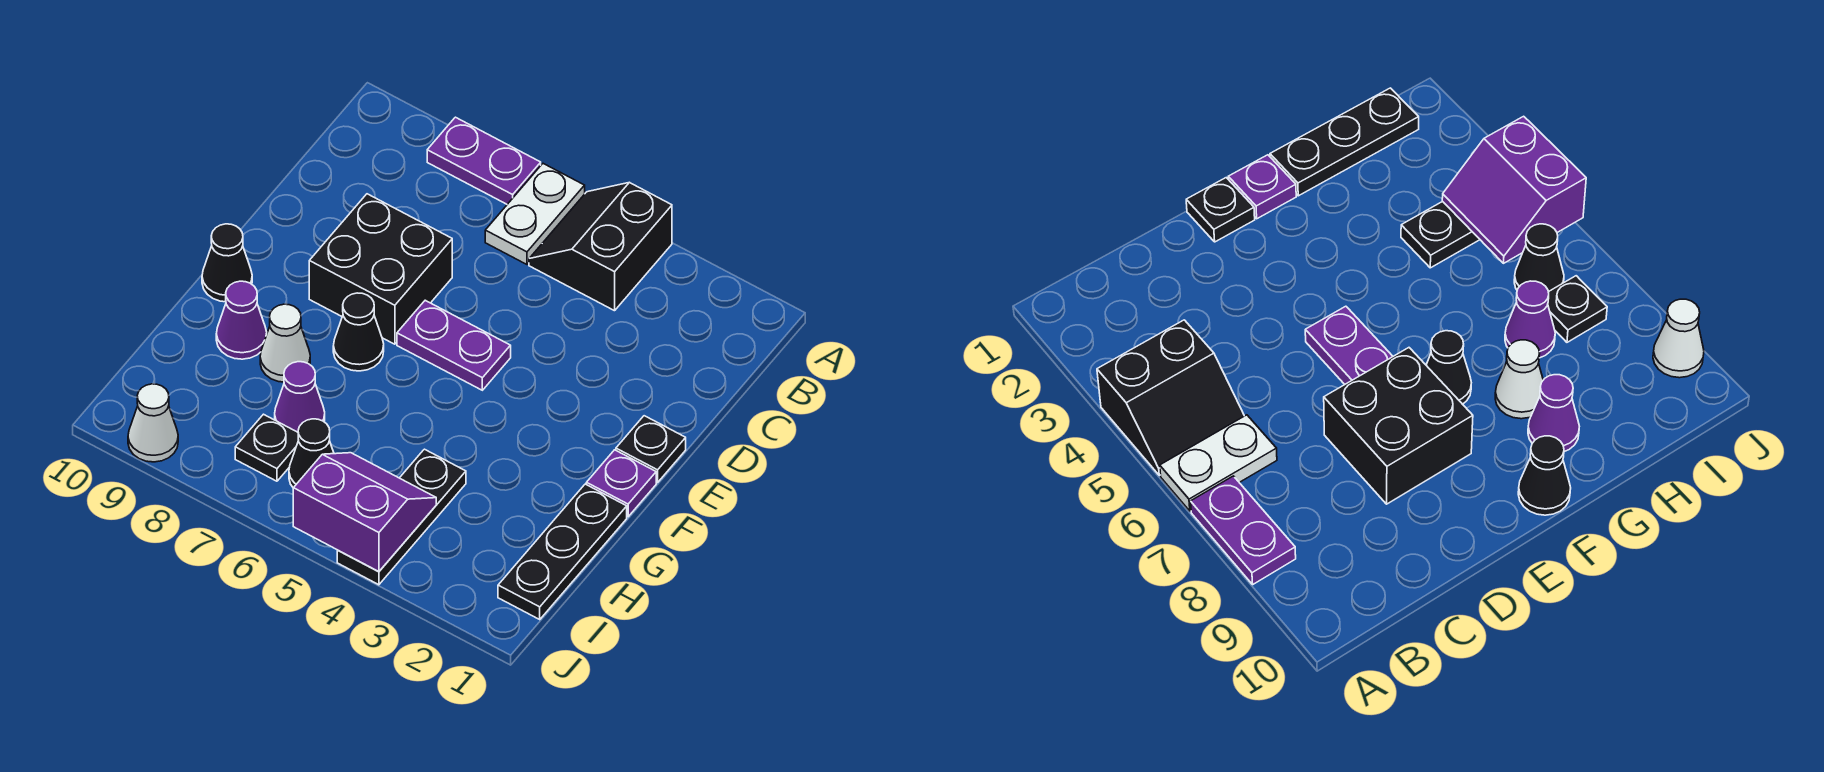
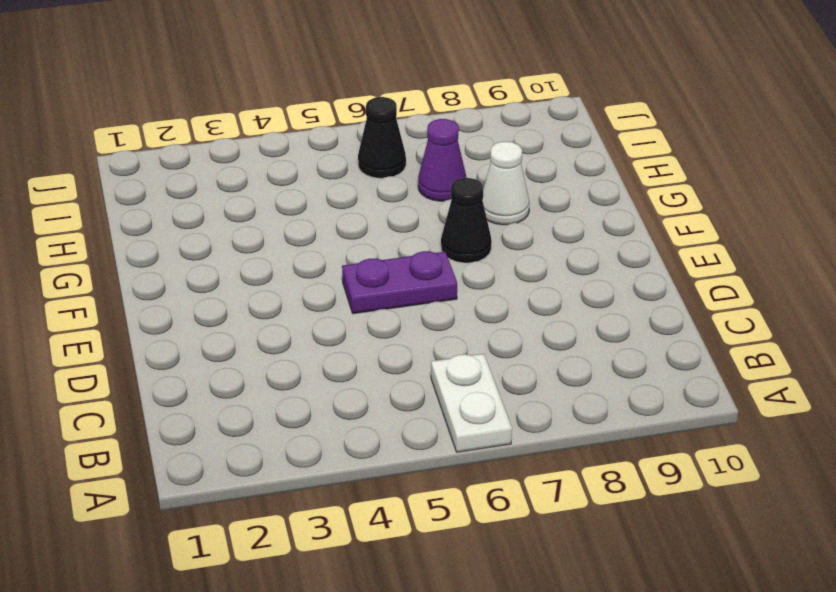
none -> black slope A4:B5 level 1 top 4
none -> purple plate A7:A8 level 1
none -> black brick D7:E8 level 1

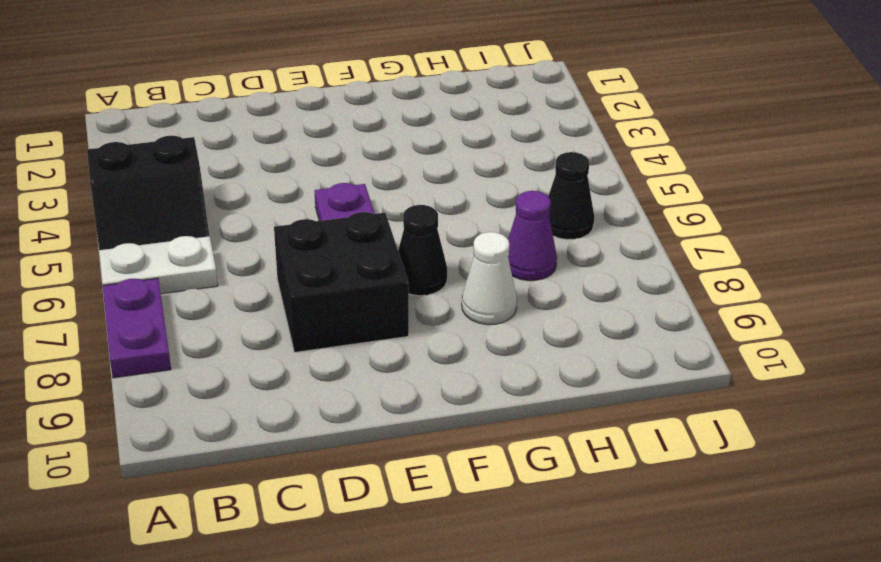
none -> black plate E1 level 1
none -> purple plate F1 level 1
none -> black cone F10 level 1

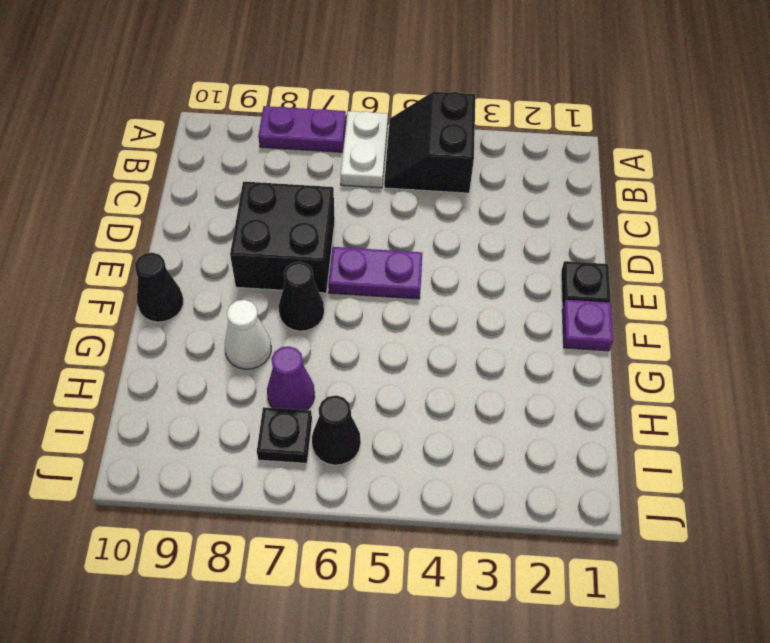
none -> black plate G1:I1 level 1
none -> purple cone G9 level 1
none -> black plate H4:J4 level 1

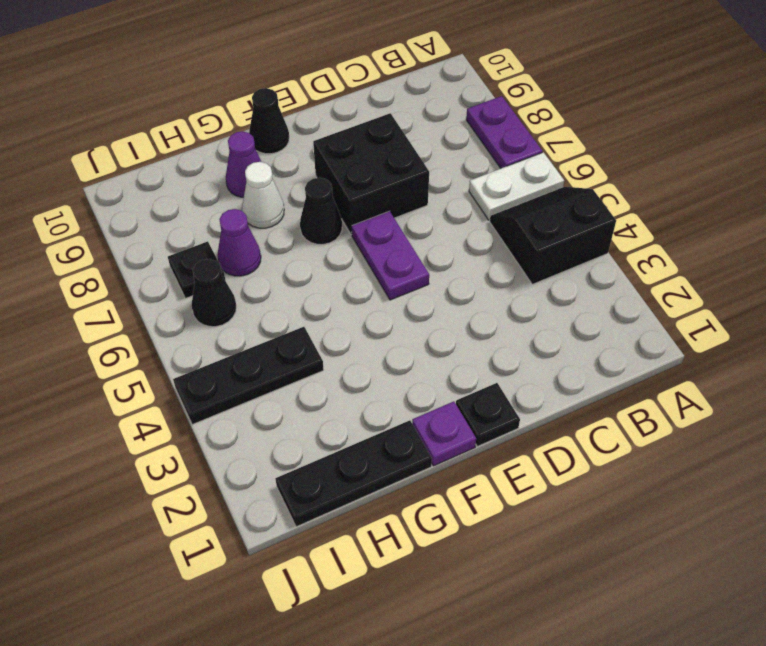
none -> white cone J9 level 1
none -> purple slope I4:J5 level 2 top J

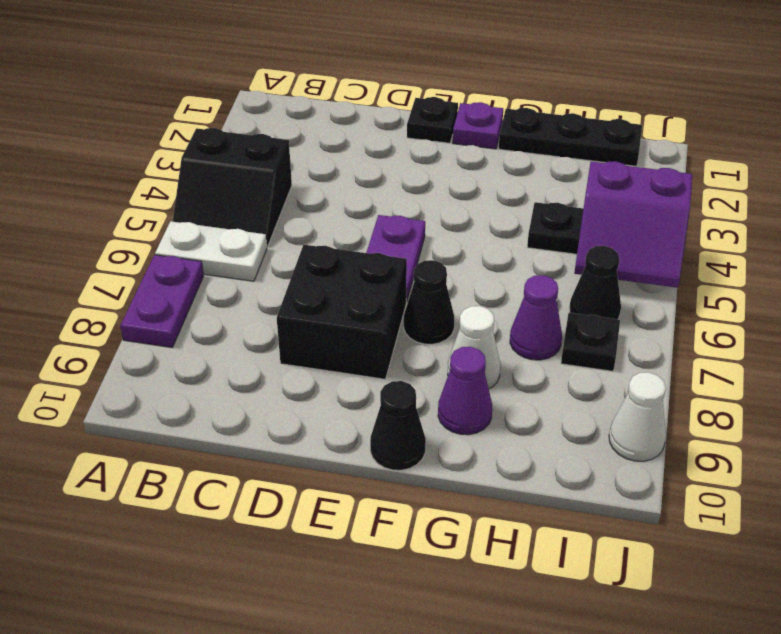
purple slope I4:J5 level 2 top 4 -> purple slope I4:J5 level 2 top J

